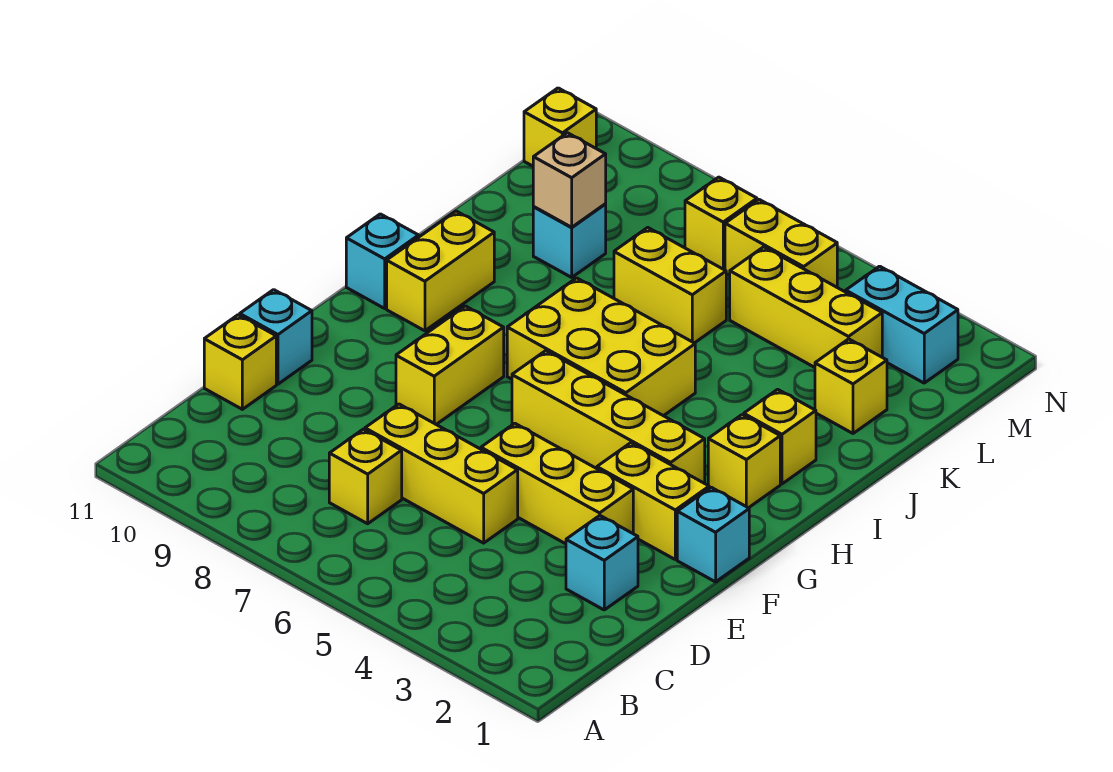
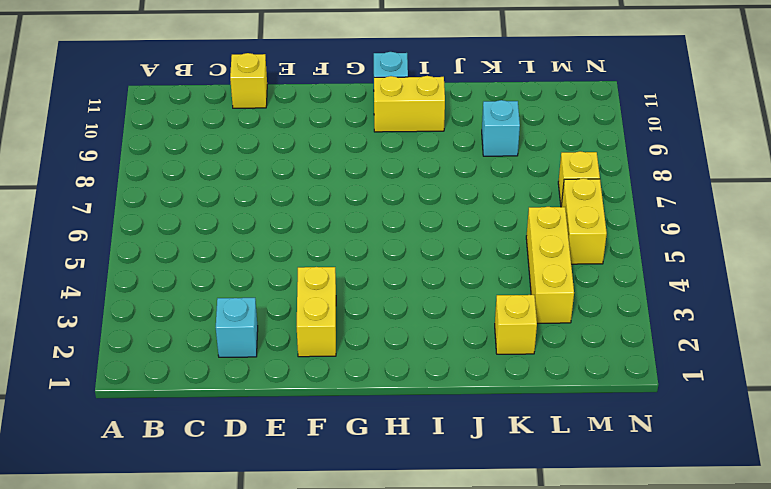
none -> yellow brick C7 level 1
none -> yellow brick D5:D7 level 1
none -> yellow brick E3:E5 level 1

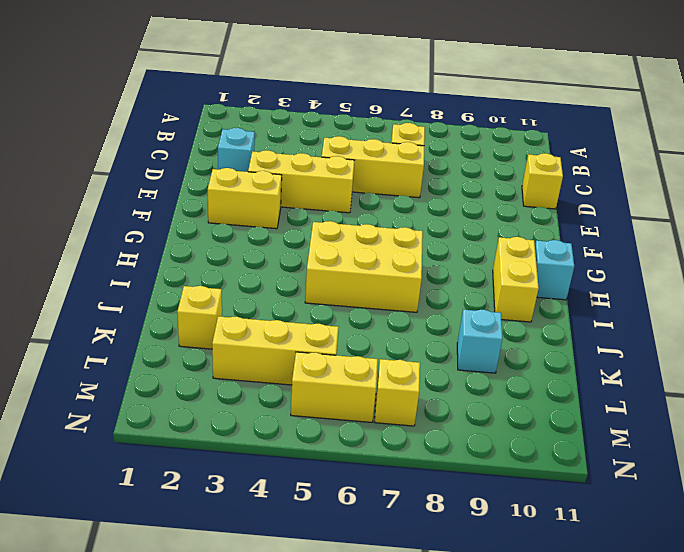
none -> cyan brick E11 level 1
none -> cyan brick F1 level 1
none -> yellow brick F8:G8 level 1

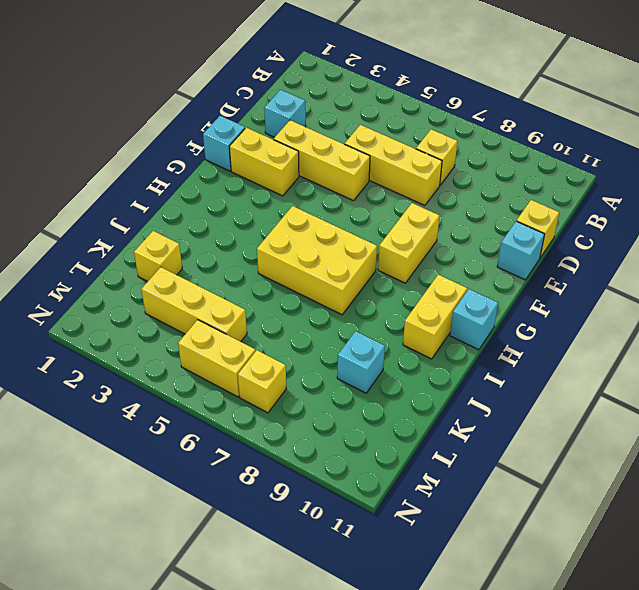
none -> yellow brick G3:G6 level 1
none -> yellow brick H2 level 1
none -> yellow brick I2 level 1

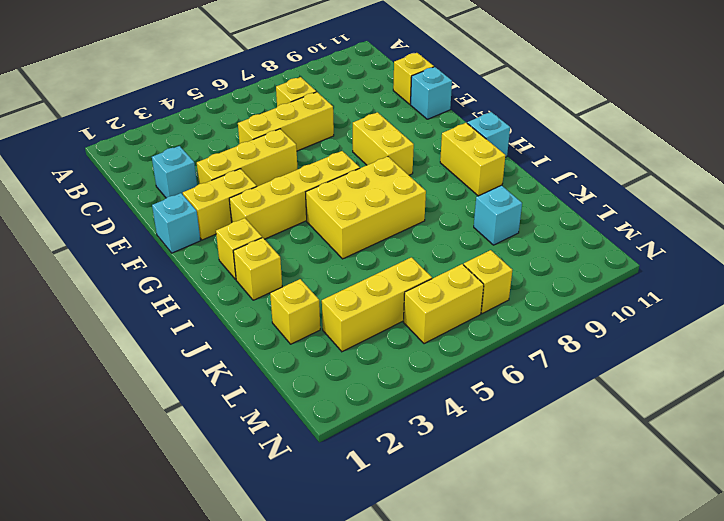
none -> yellow brick K6:K7 level 1
none -> cyan brick M2:M3 level 1
none -> yellow brick M11 level 1

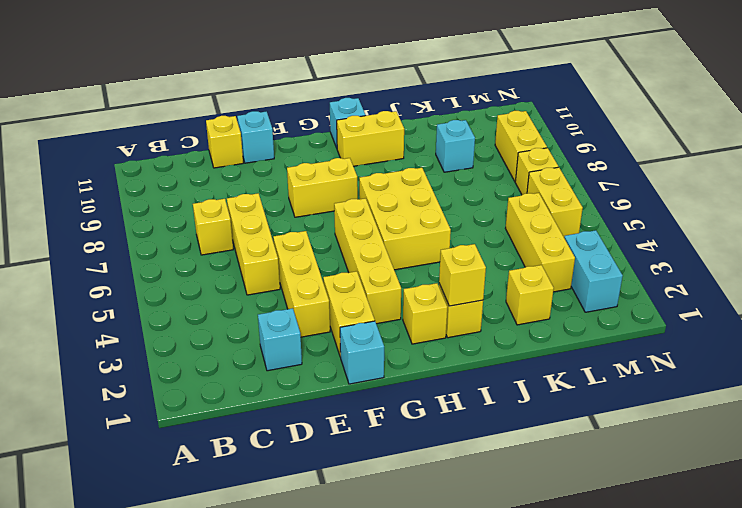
yellow brick I2 level 2 -> yellow brick M11 level 1
yellow brick M8:M9 level 1 -> yellow brick K6:K7 level 1
none -> tan brick K9 level 2

